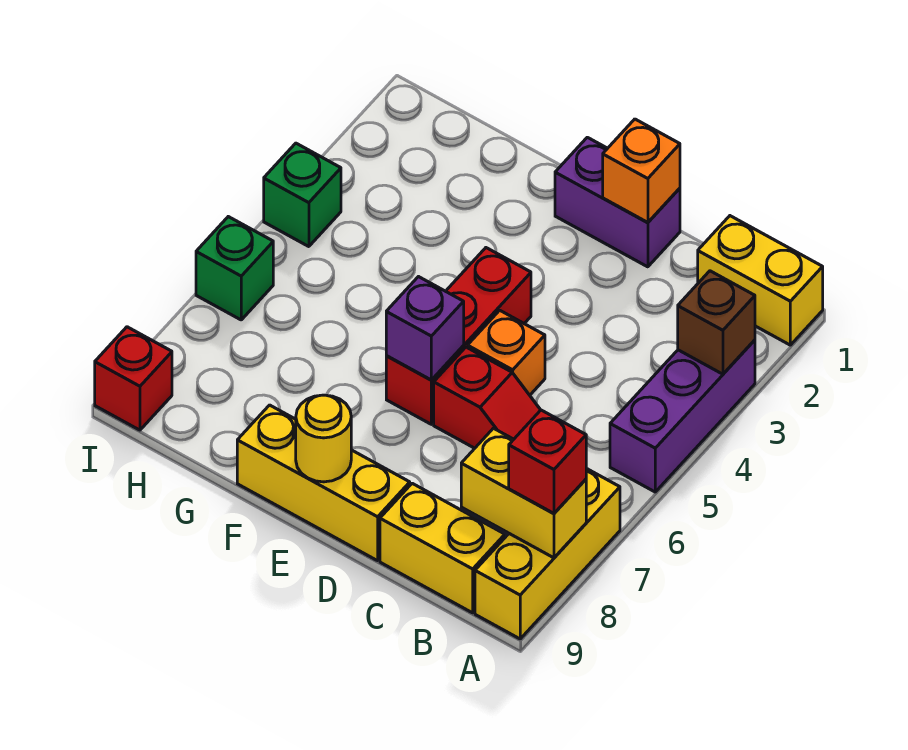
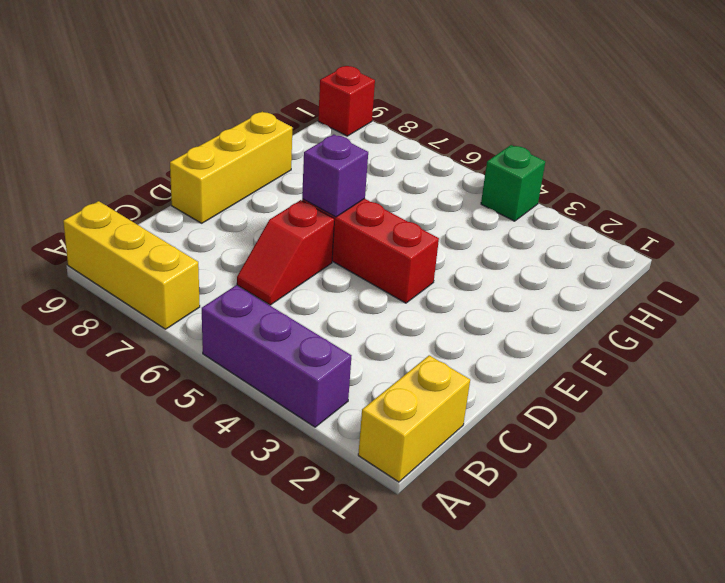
none -> yellow brick B9:C9 level 1
none -> purple brick D1:E1 level 1
none -> orange brick D5 level 1

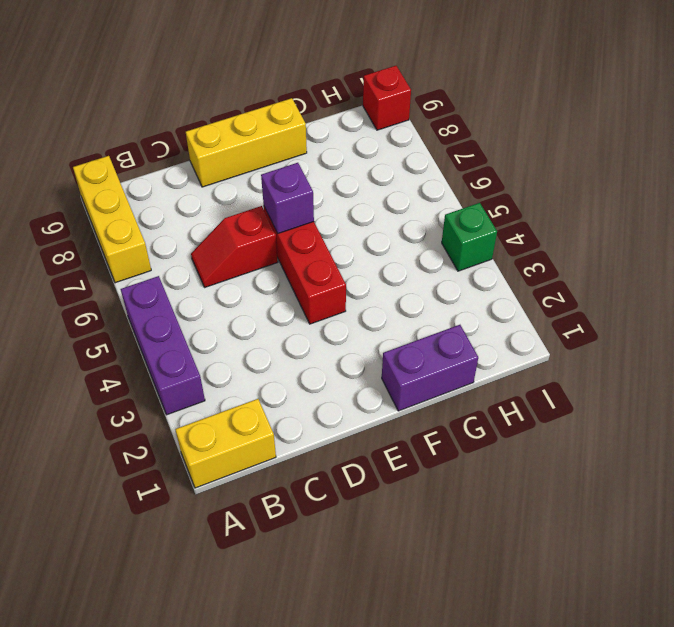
purple brick F1:G1 level 1 -> purple brick D1:E1 level 1
none -> yellow brick B9:C9 level 1
none -> orange brick D5 level 1
none -> green brick I6 level 1

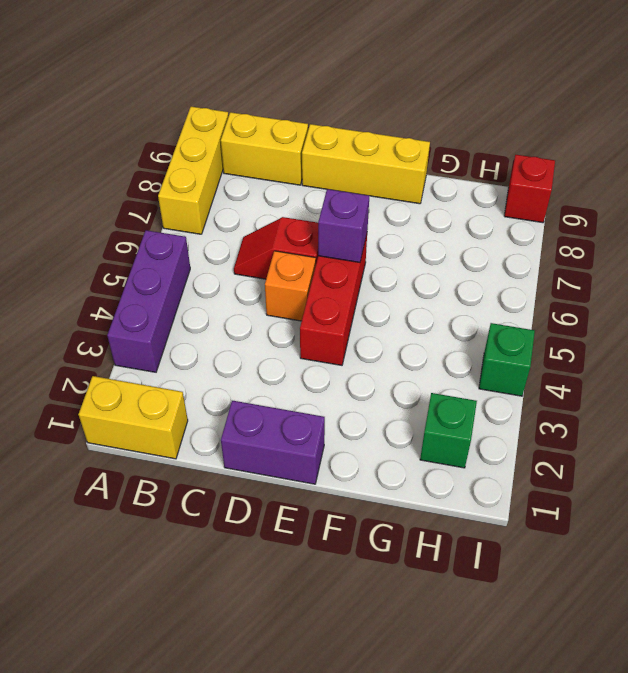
green brick H2 level 1 -> green brick I6 level 1
none -> brown brick A3 level 2
none -> yellow brick A8:B8 level 2
none -> orange brick D1 level 2

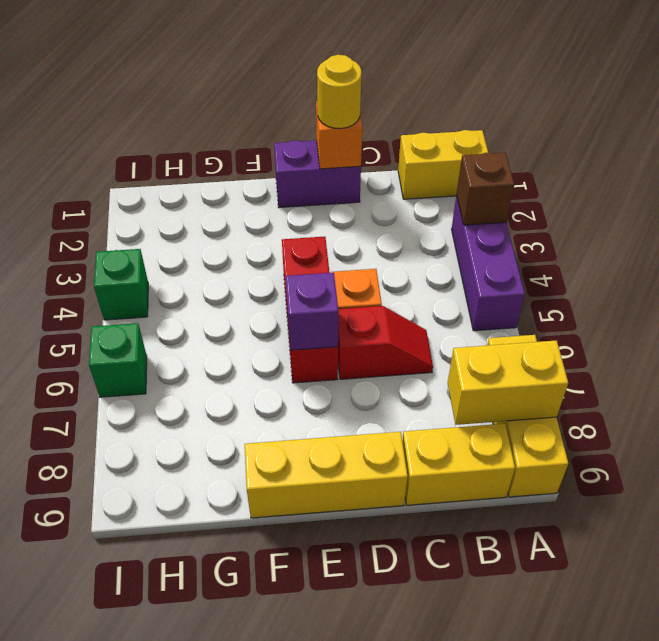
yellow round brick D1 level 3 -> yellow round brick E9 level 2
none -> red brick I9 level 1
none -> red brick A8 level 3

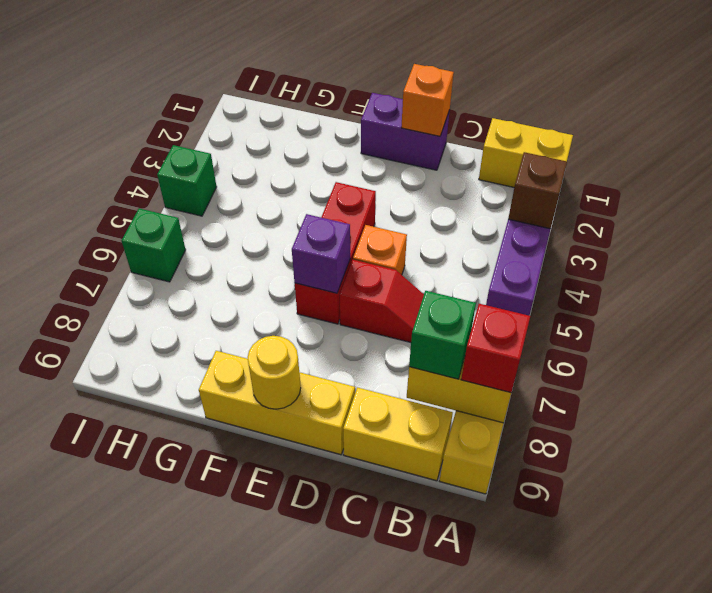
green brick B8 level 3 -> none
none -> red brick I9 level 1

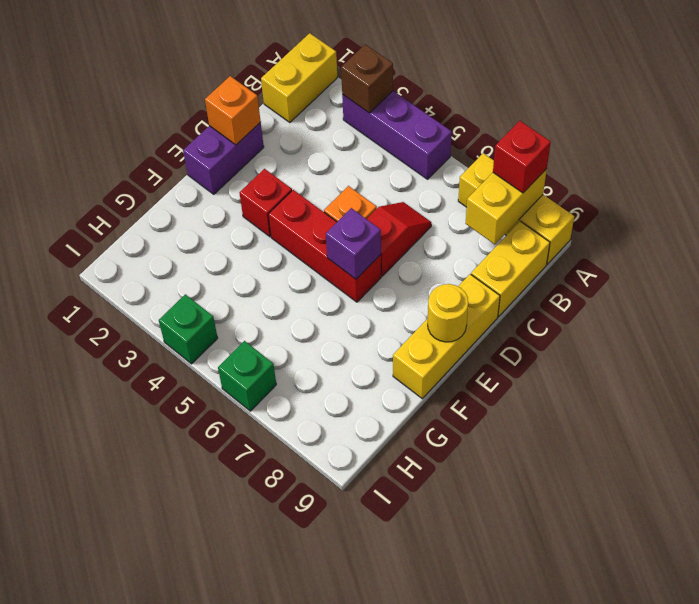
red brick E3 level 1 -> red brick I9 level 1

